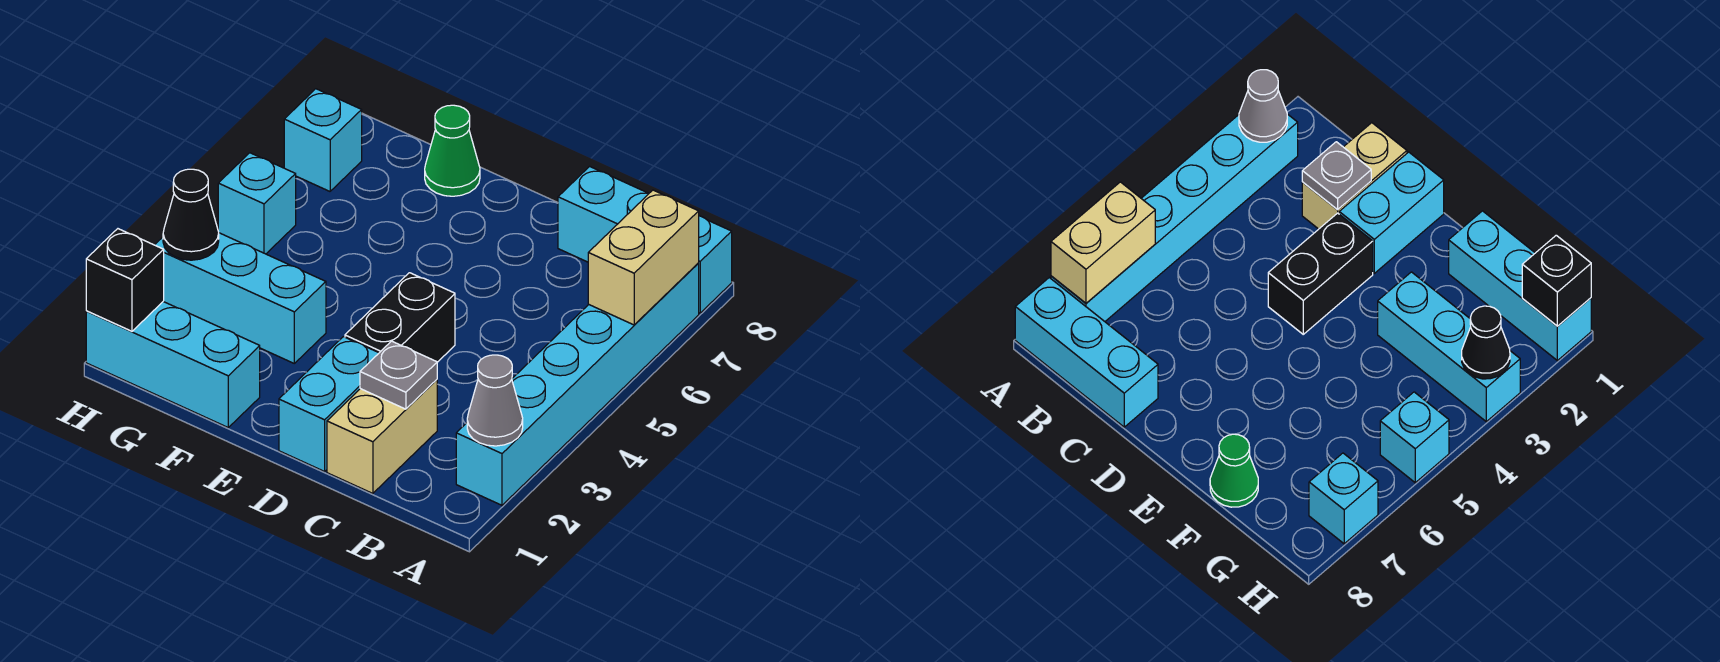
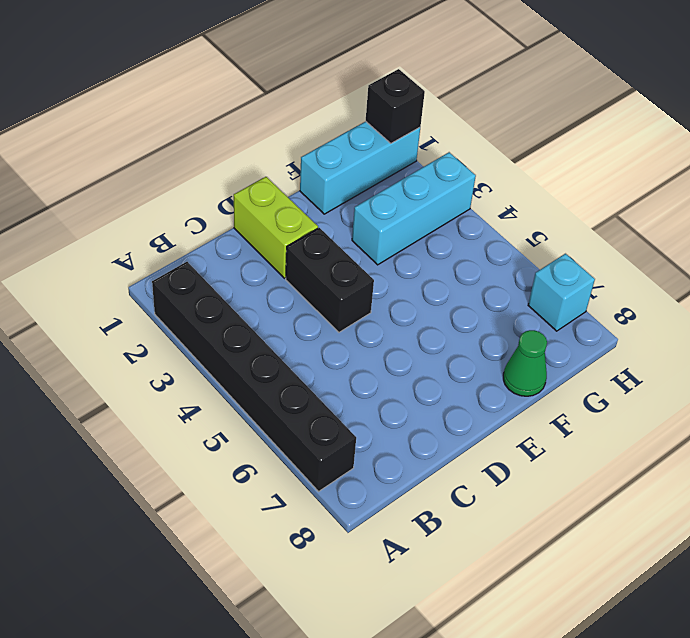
black brick A2:A7 level 1 -> cyan brick A2:A7 level 1
lime brick D1:D2 level 1 -> cyan brick D1:D2 level 1
none -> cyan brick A8:C8 level 1
none -> tan brick C1:C2 level 1
none -> cyan brick H5 level 1

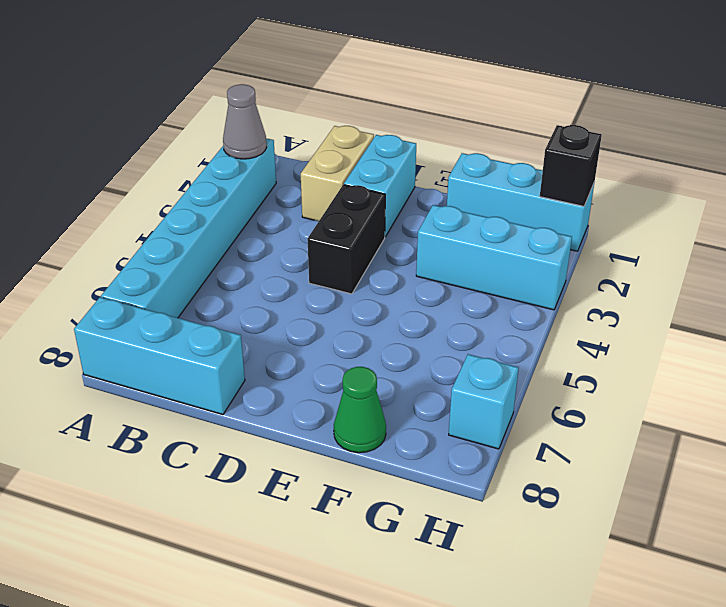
none -> cyan brick H5 level 1
none -> tan brick A6:A7 level 2
none -> grey plate C2 level 2

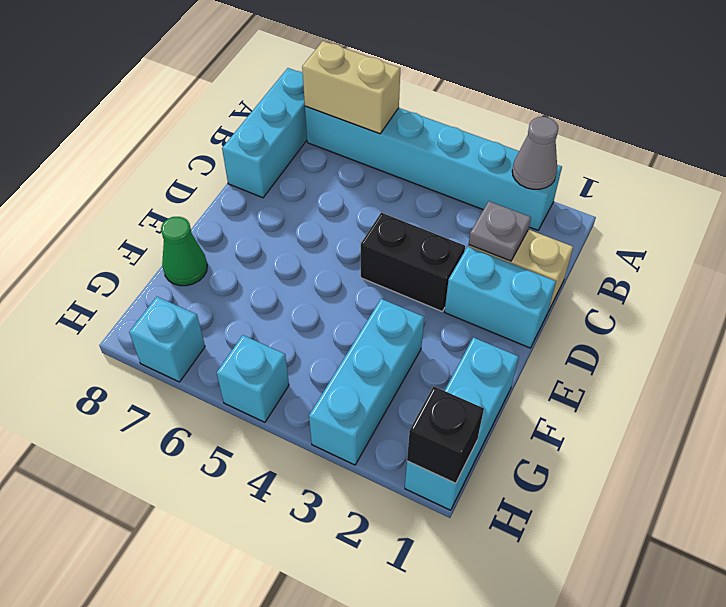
none -> black cone H3 level 2

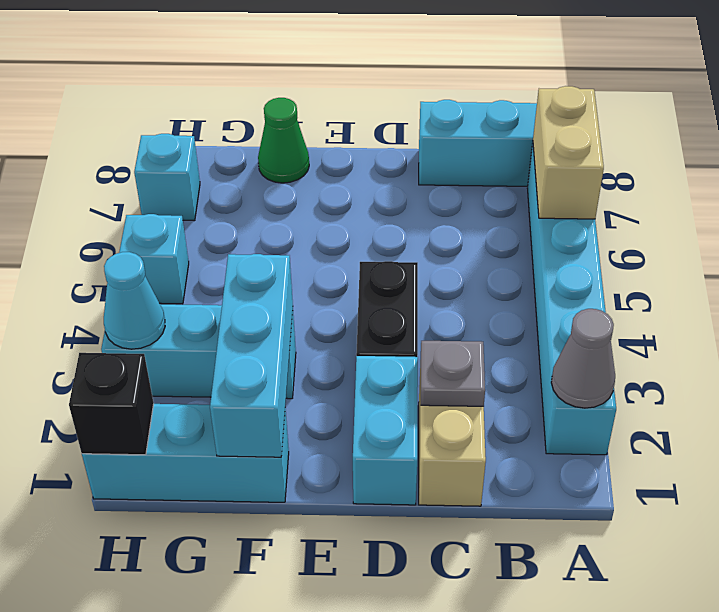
cyan brick F1:F3 level 2 -> none
cyan cone H3 level 2 -> black cone H3 level 2

